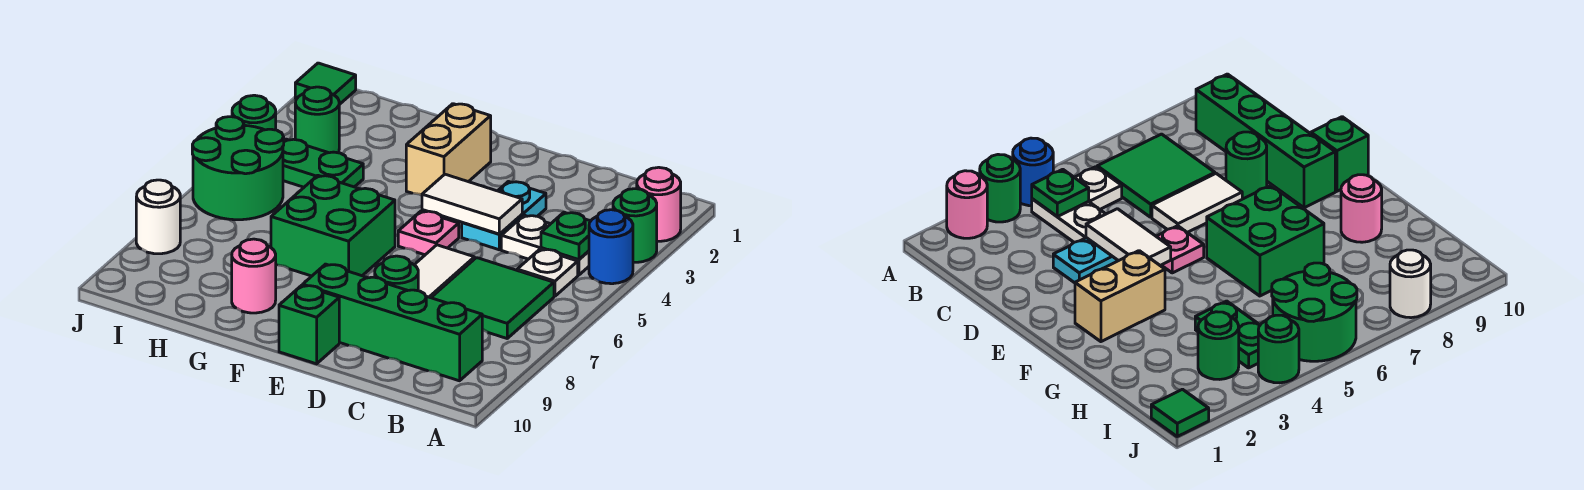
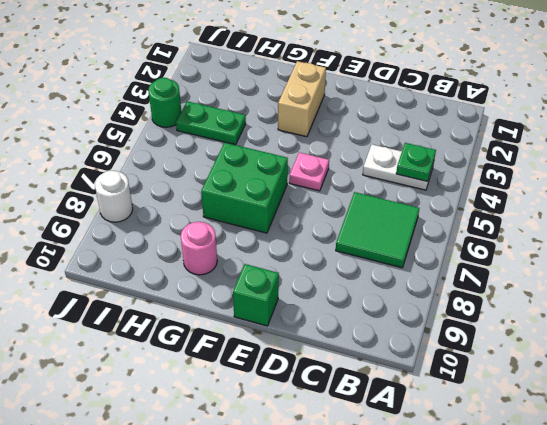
none -> pink round brick A2 level 1
none -> green round brick A3 level 1
none -> blue round brick A4 level 1

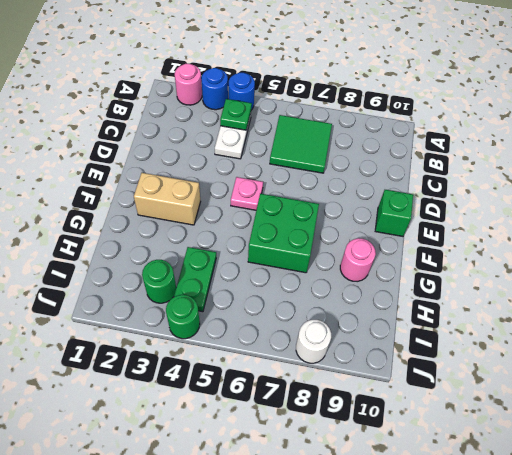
blue round brick A3 level 1 -> green round brick A3 level 1
none -> white plate B5 level 1
none -> green brick B9:E9 level 1
none -> cyan plate D3:D4 level 1

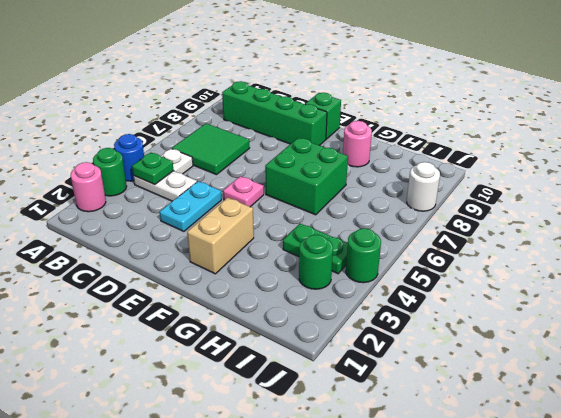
none -> white tile D6:D7 level 1
none -> green round brick D8 level 1
none -> green round brick I5:J6 level 1

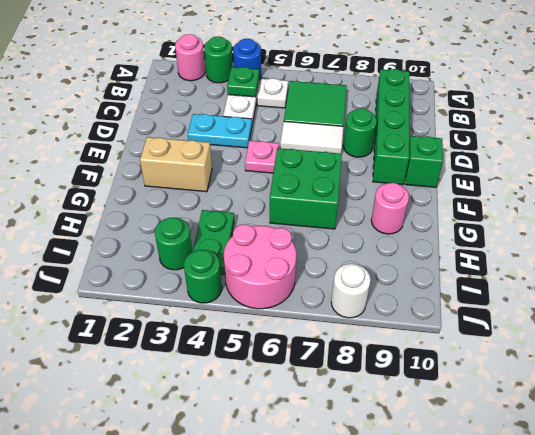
pink round brick I5:J6 level 1 -> green round brick I5:J6 level 1
none -> green tile J1 level 1
none -> white tile D4:E4 level 2

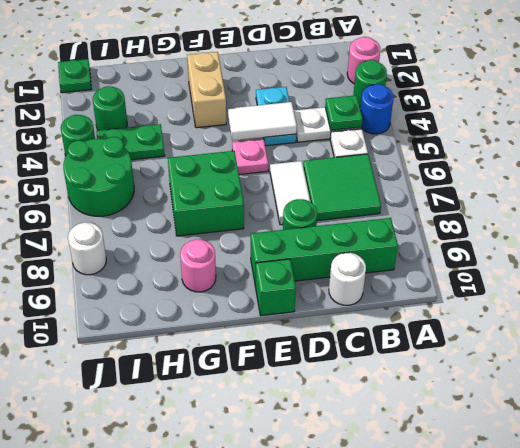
white round brick C10 level 1 -> none
green plate J1 level 1 -> green tile J1 level 1

